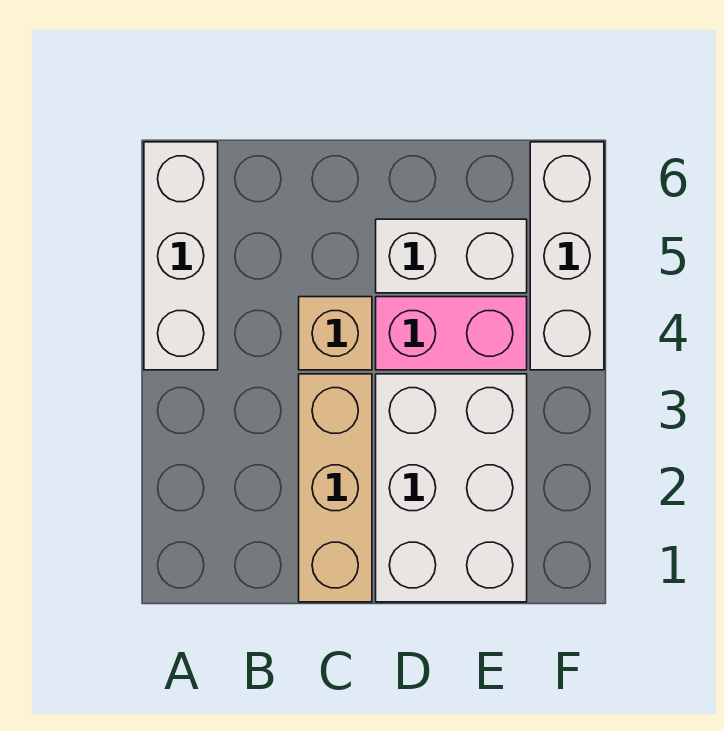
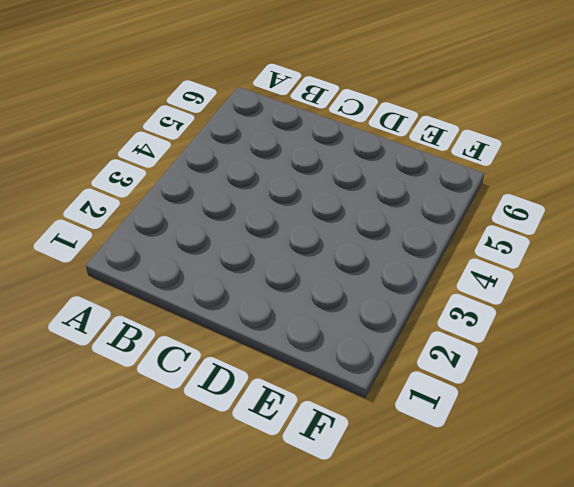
none -> white brick A4:A6 level 1
none -> tan brick C1:C3 level 1

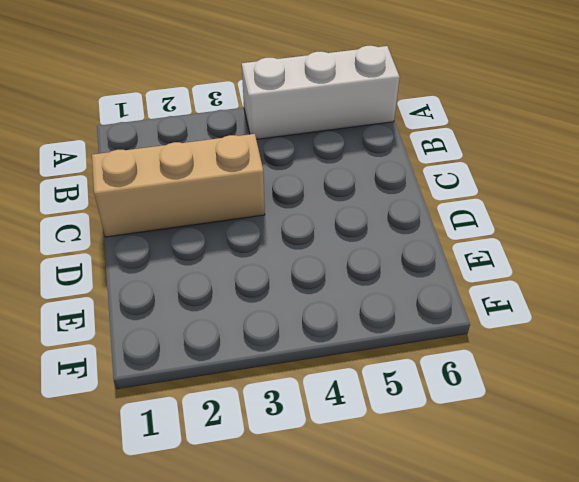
none -> tan brick C4 level 1
none -> white brick D1:E3 level 1

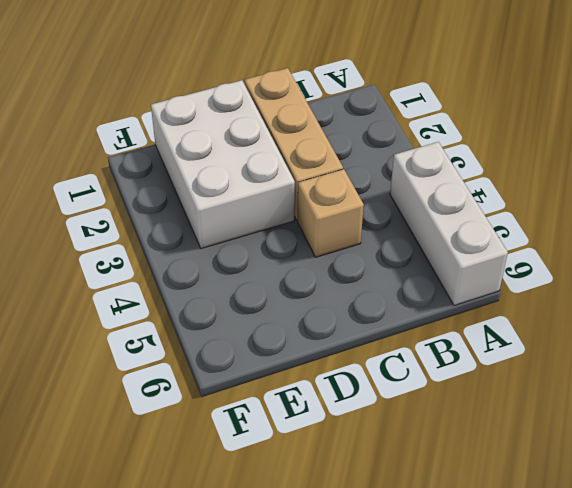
none -> pink brick D4:E4 level 1
none -> white brick D5:E5 level 1

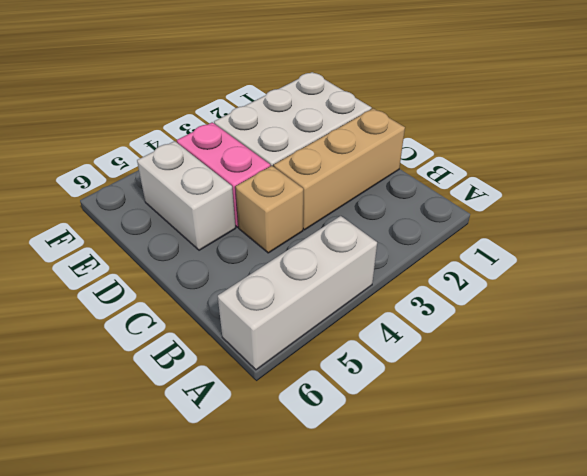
none -> white brick F4:F6 level 1

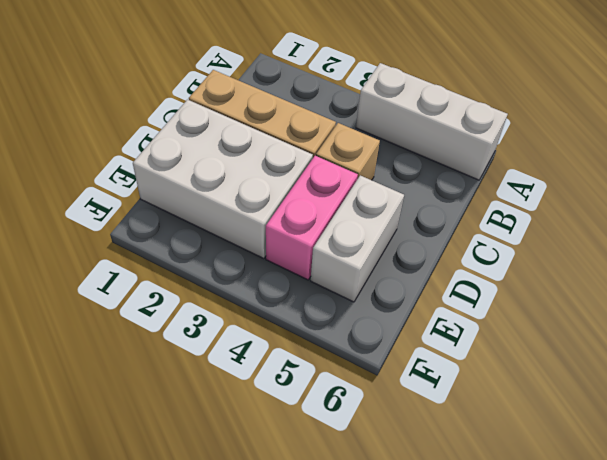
none -> white brick F4:F6 level 1

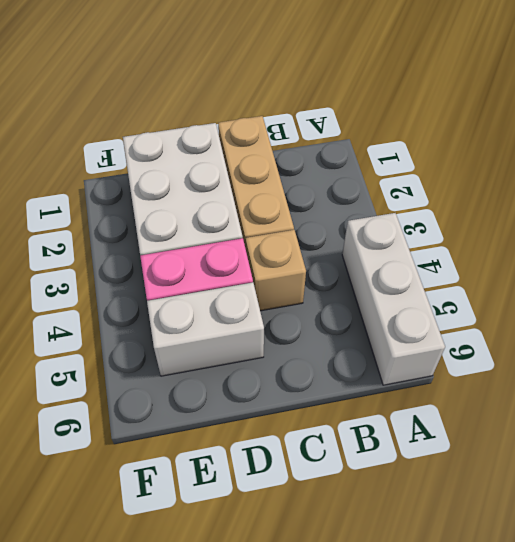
none -> white brick F4:F6 level 1

